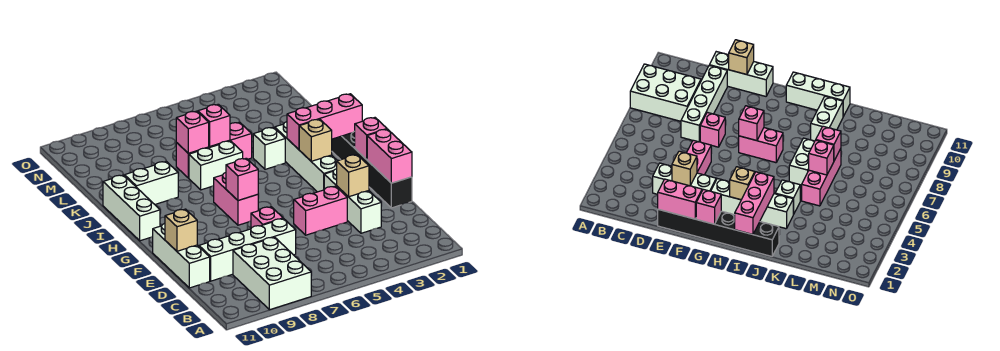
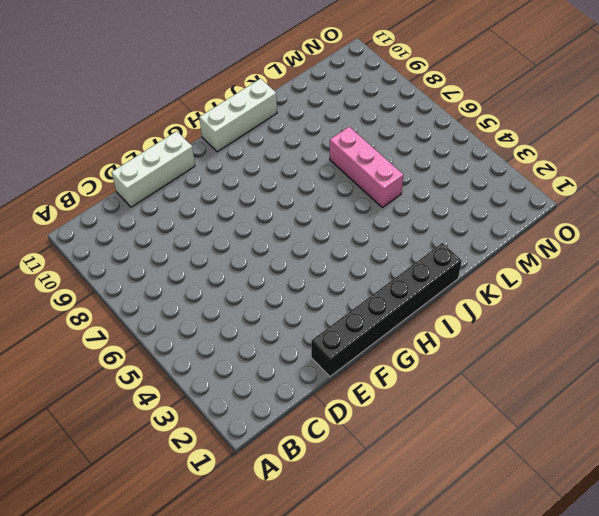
none -> white brick A8:C9 level 1
none -> white brick D3:F3 level 1
none -> white brick D7:D10 level 1

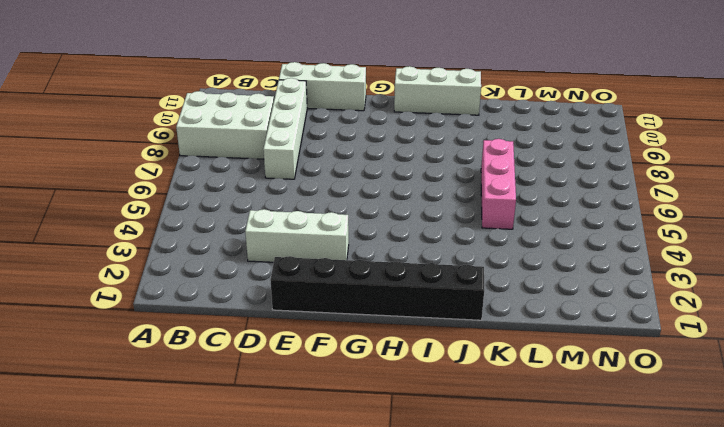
none -> pink brick E4:E5 level 1
none -> pink brick E7 level 1
none -> white brick G3:J3 level 1

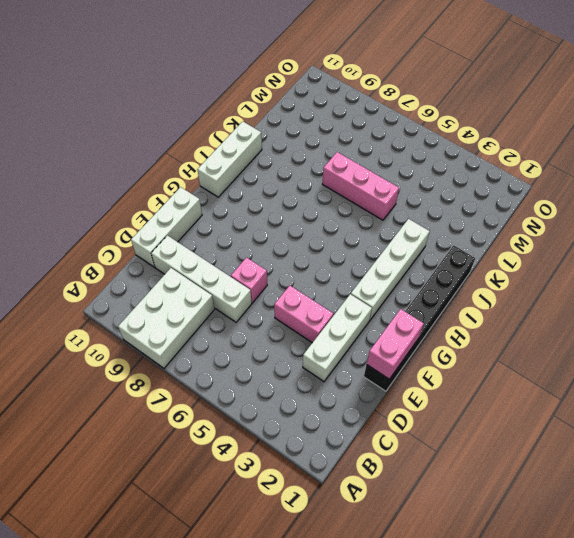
none -> pink brick G7:H7 level 1
none -> white brick J4 level 1
none -> white brick J6:J7 level 1

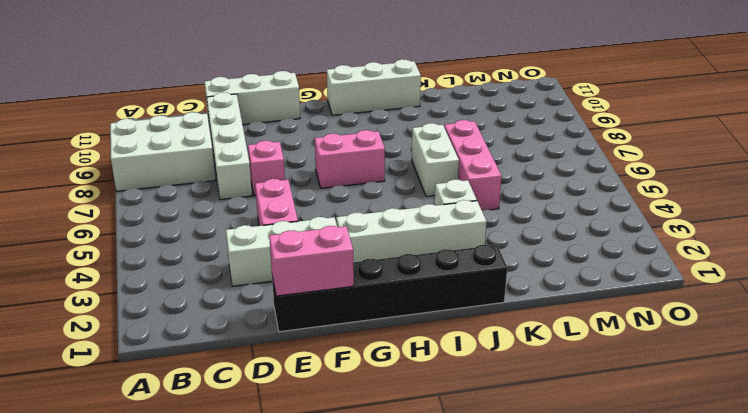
none -> white brick J9:J10 level 1
none -> tan brick E3 level 2
none -> tan brick E11 level 2

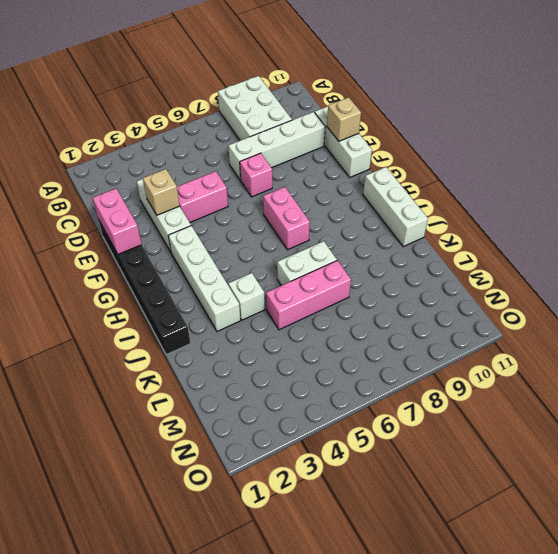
none -> white brick J9:J10 level 1
none -> pink brick G1 level 2
none -> pink brick G7 level 2

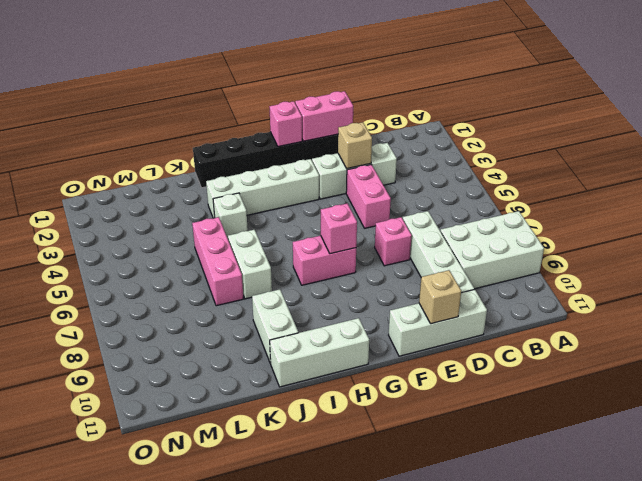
none -> tan brick H3 level 2
none -> pink brick I1:I3 level 2
none -> pink brick K6 level 2

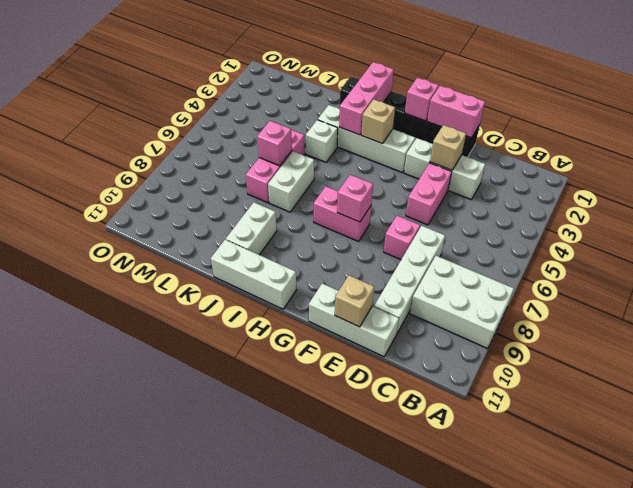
none -> pink brick K7 level 2

